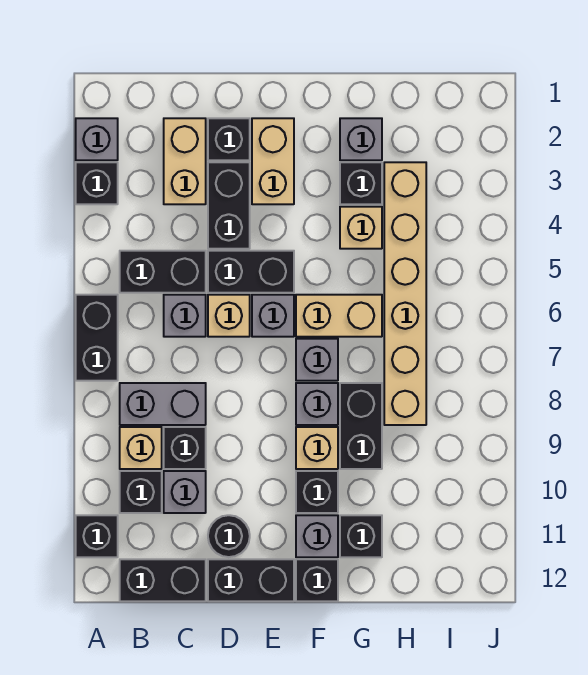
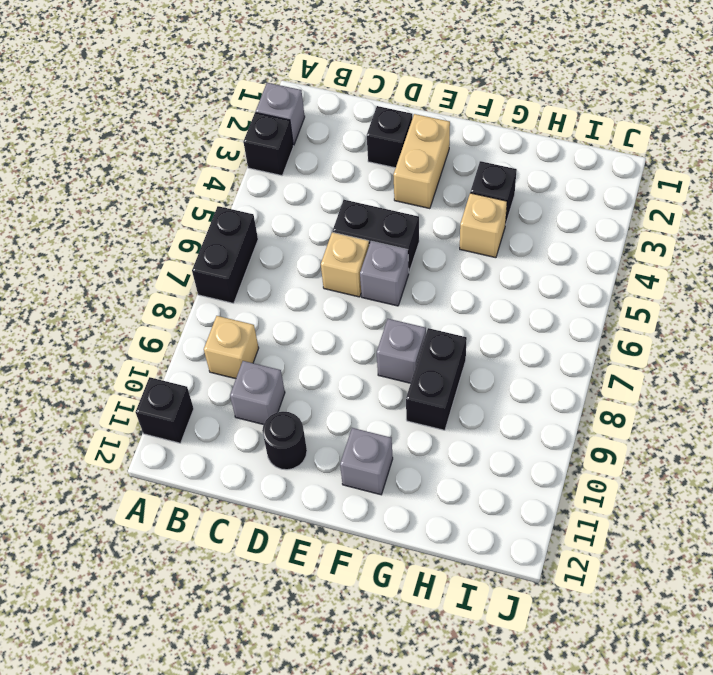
none -> black brick B5:C5 level 1
none -> grey brick B8:C8 level 1
none -> black brick B10 level 1
none -> black brick B12:C12 level 1

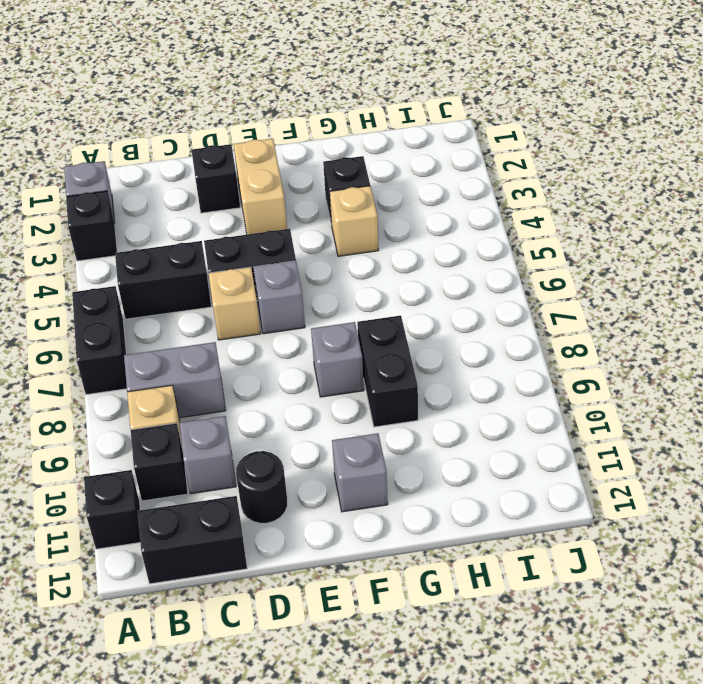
none -> tan brick C2:C3 level 1
none -> grey brick C6 level 1
none -> black brick C9 level 1
none -> black brick D3:D4 level 1

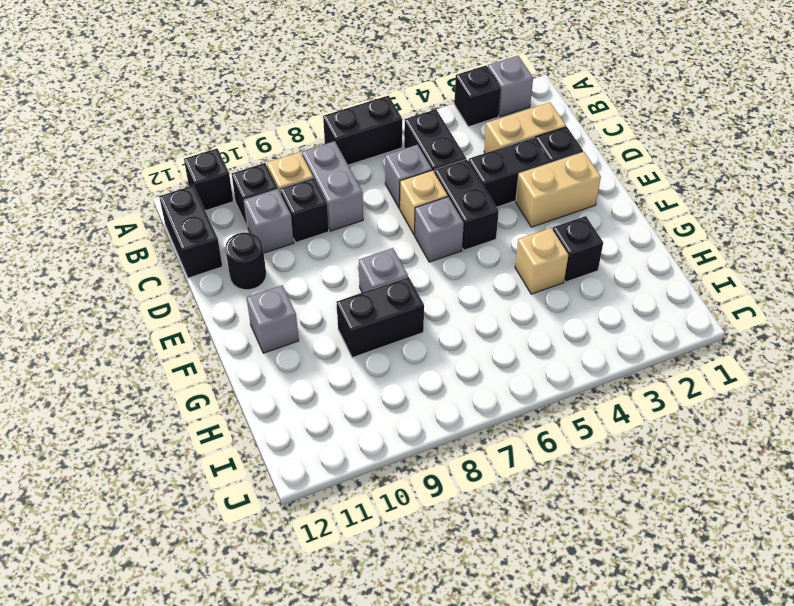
none -> black brick D12:E12 level 1
none -> tan brick F6:G6 level 1
none -> grey brick F7 level 1
none -> tan brick F9 level 1

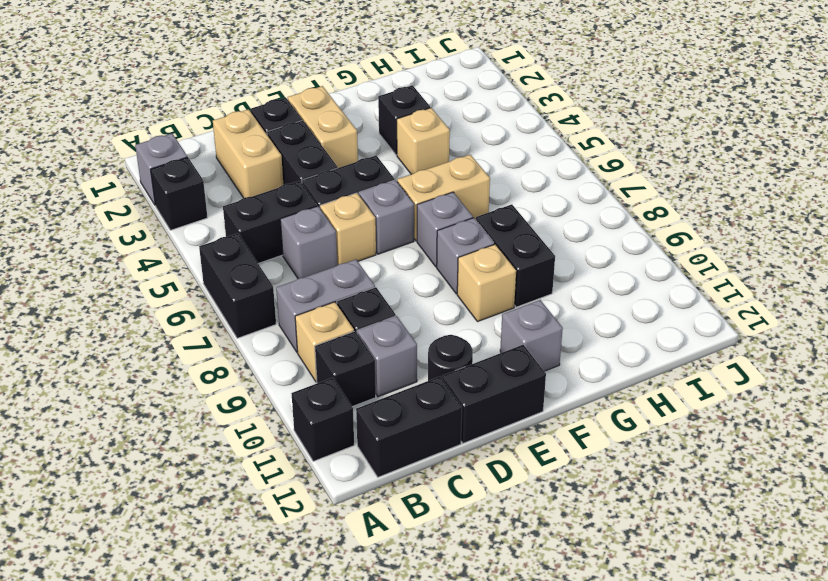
none -> black brick F10 level 1
none -> black brick F12 level 1
none -> grey brick G2 level 1
none -> black brick G11 level 1

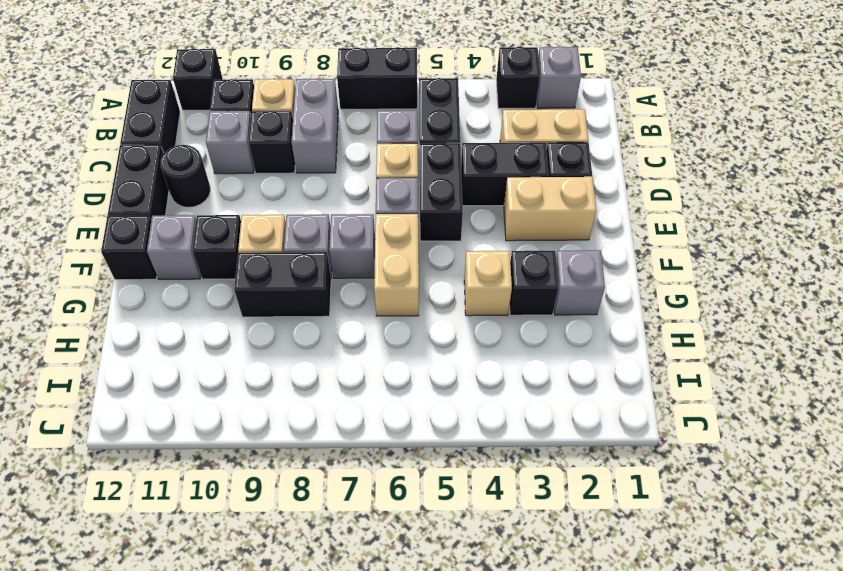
none -> black brick G11 level 1
none -> tan brick H3:H8 level 1

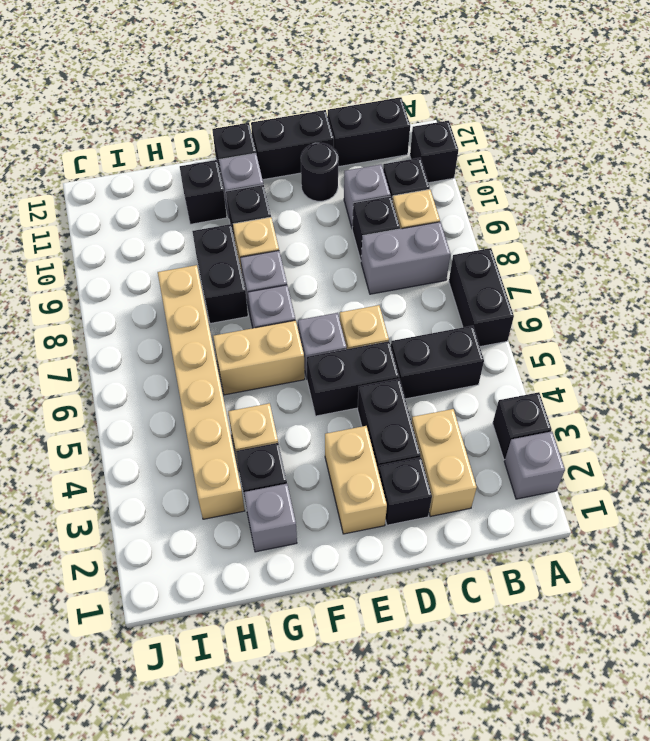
none -> grey brick C6 level 1

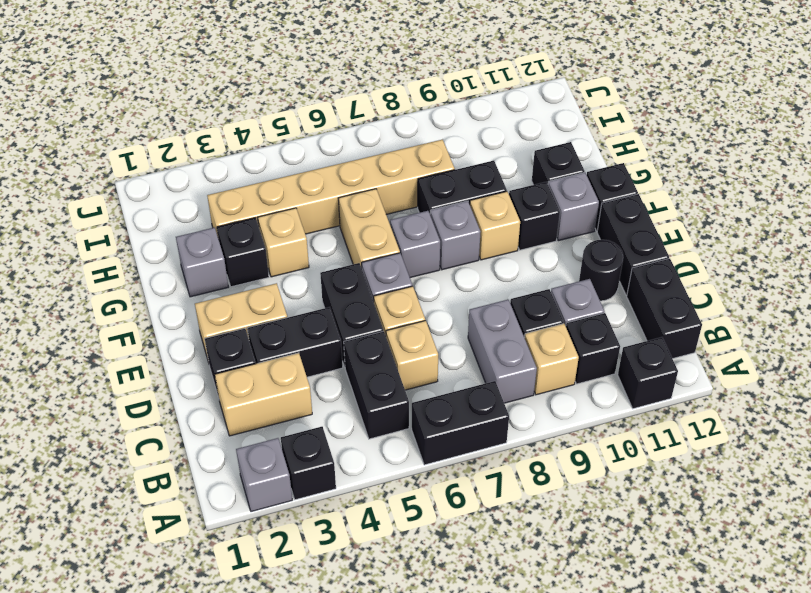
tan brick C6 level 1 -> grey brick C6 level 1

